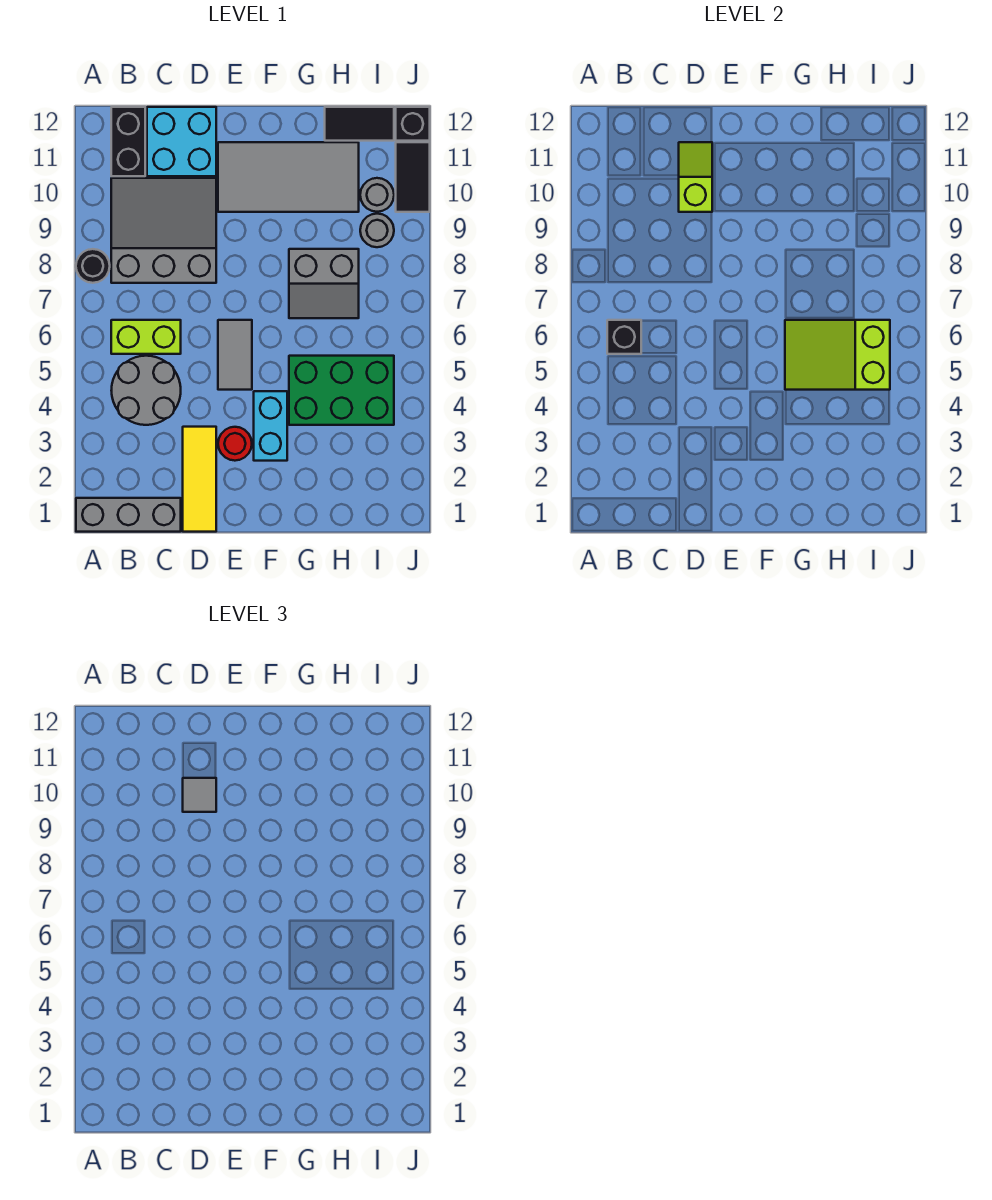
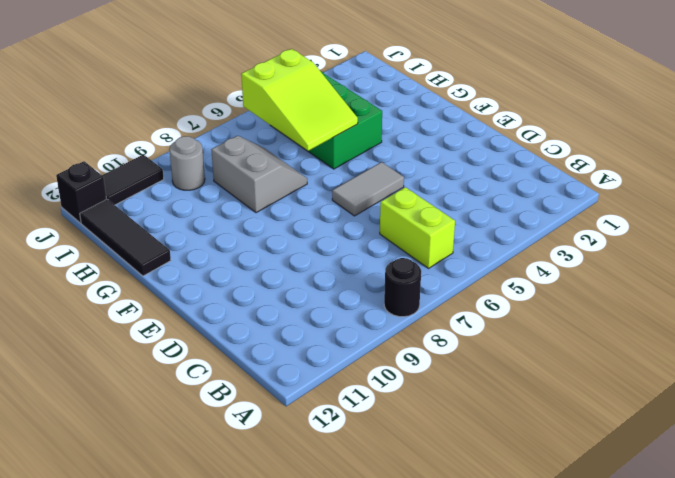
black tile G12:I12 level 1 -> black tile H12:I12 level 1
none -> grey brick A1:C1 level 1
none -> grey round brick B4:C5 level 1
none -> grey slope B8:D10 level 1 top 8

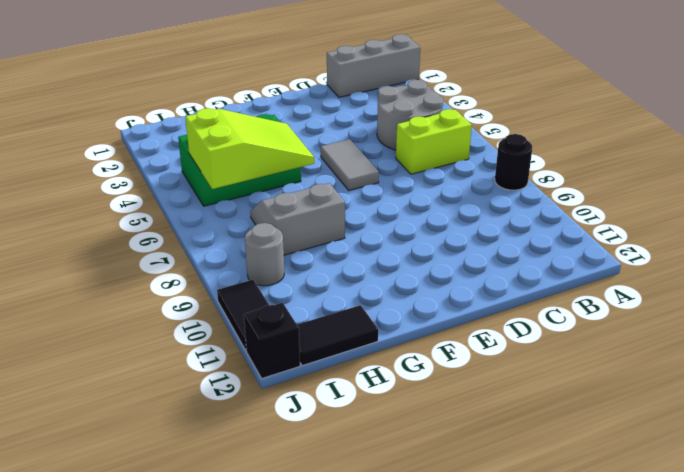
none -> grey slope B8:D10 level 1 top 8
none -> black brick B11:B12 level 1
none -> cyan brick C11:D12 level 1

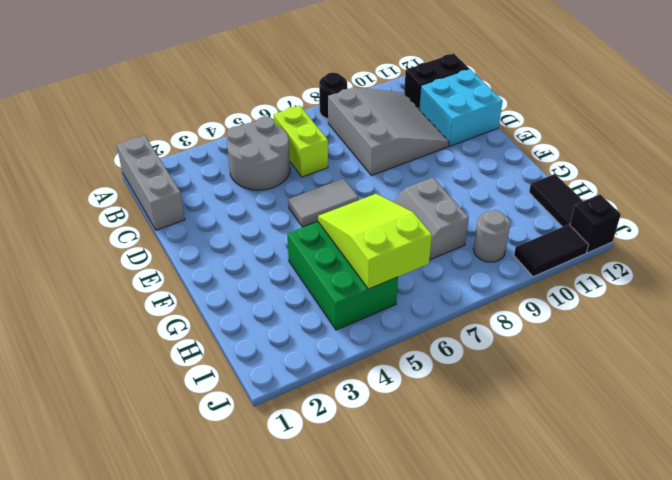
none -> yellow tile D1:D3 level 1
none -> red round brick E3 level 1
none -> grey tile E10:H11 level 1

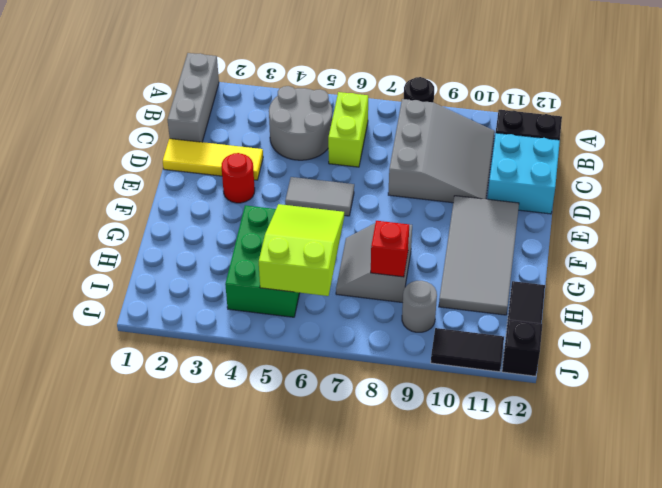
red brick H8 level 2 -> none
none -> cyan brick F3:F4 level 1
none -> grey round brick I10 level 1
none -> black brick B6 level 2

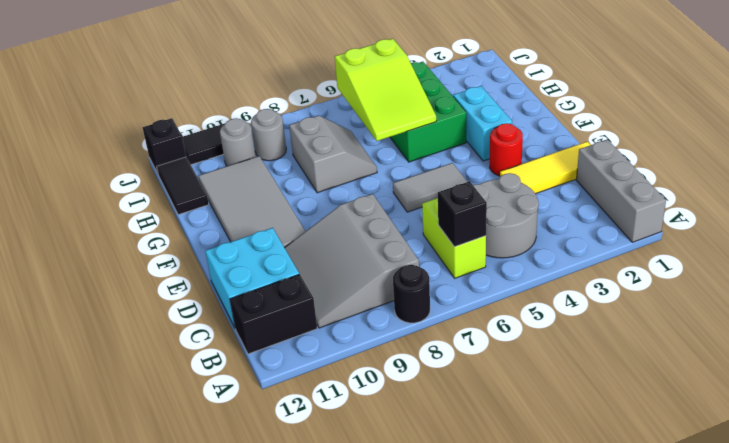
cyan brick F3:G3 level 1 -> cyan brick F3:F4 level 1
none -> lime slope D10:D11 level 2 top 10
none -> grey tile D10 level 3

